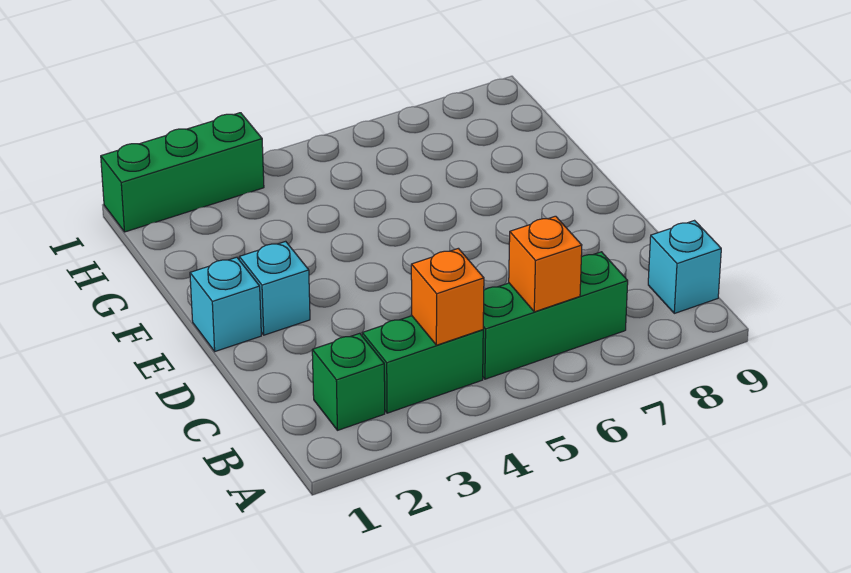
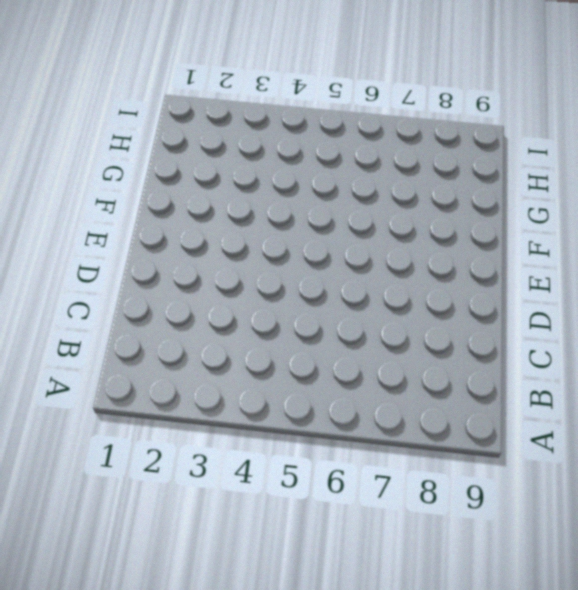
none -> green brick B2 level 1
none -> green brick B3:B4 level 1

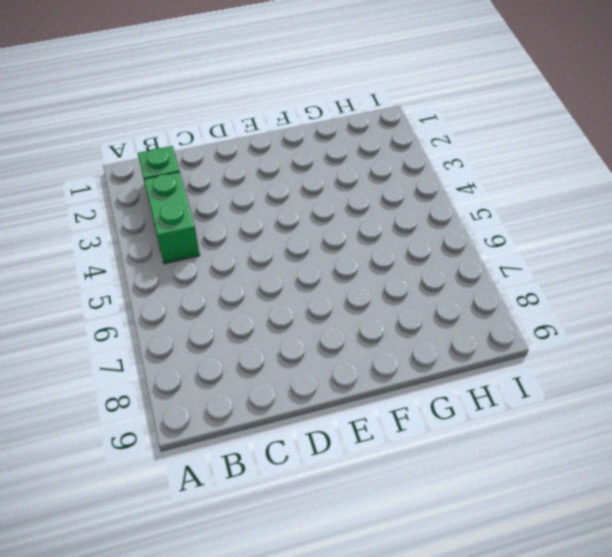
none -> green brick B5:B7 level 1
none -> cyan brick B9 level 1

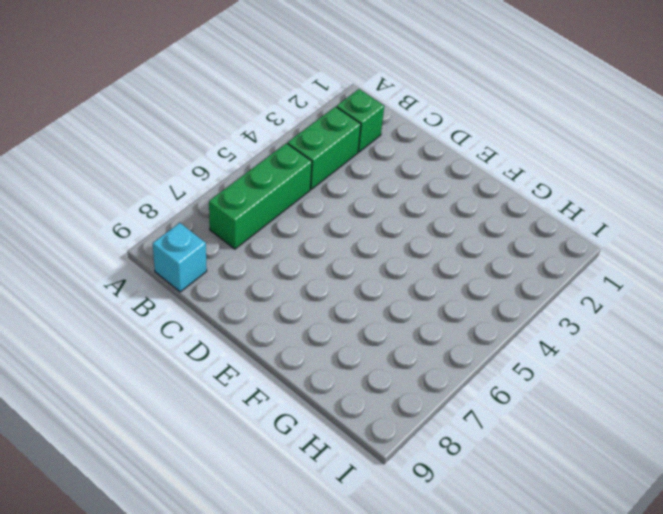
none -> cyan brick E1 level 1
none -> cyan brick E2 level 1

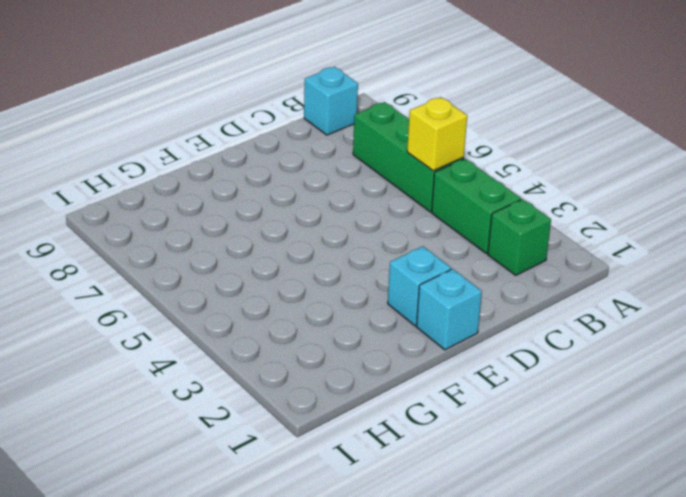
yellow brick B5 level 2 -> none
none -> green brick I1:I3 level 1
none -> orange brick B4 level 2

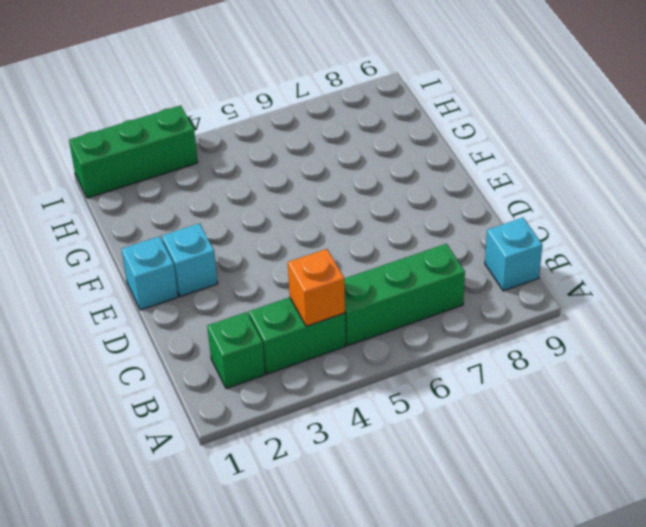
none -> orange brick B6 level 2

